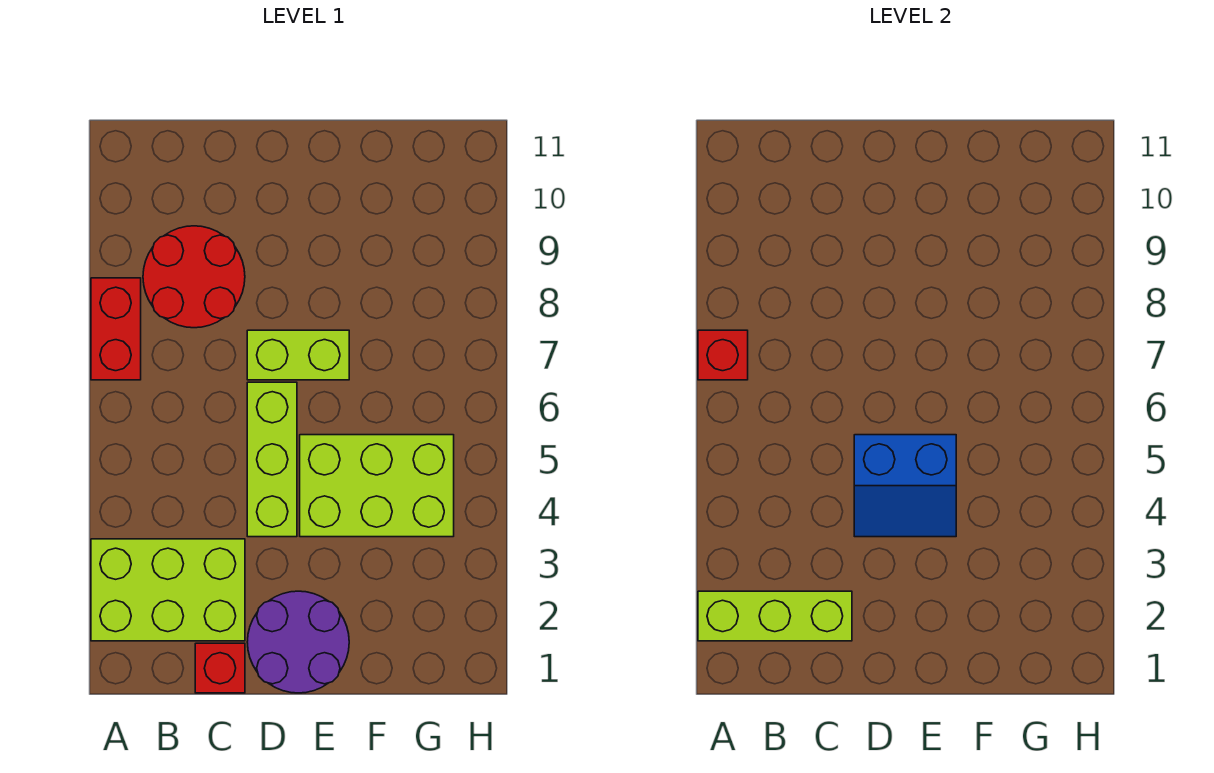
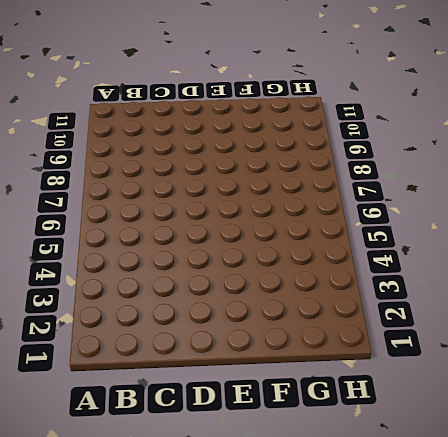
none -> lime brick A2:C3 level 1
none -> red brick A7:A8 level 1

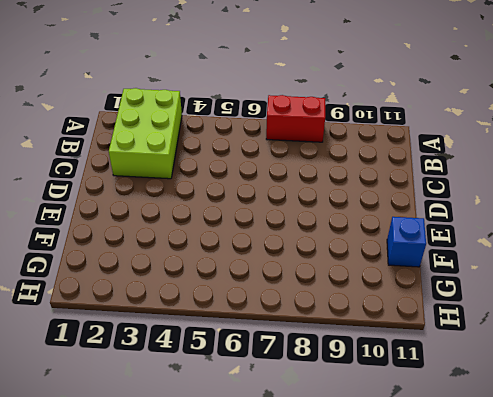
blue brick F11 level 1 -> none
none -> red round brick B8:C9 level 1
none -> red brick C1 level 1

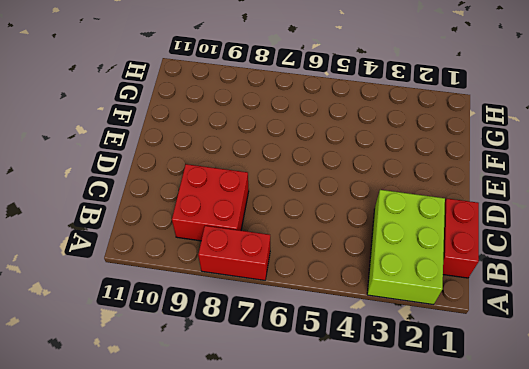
red brick B1:C1 level 1 -> red brick C1 level 1
red brick B8:C9 level 1 -> red round brick B8:C9 level 1
none -> purple round brick D1:E2 level 1
none -> lime brick D4:D6 level 1

